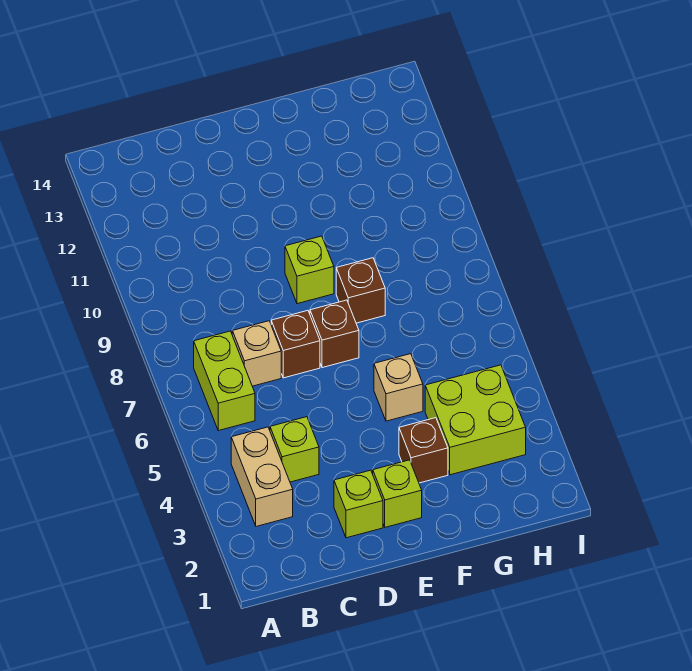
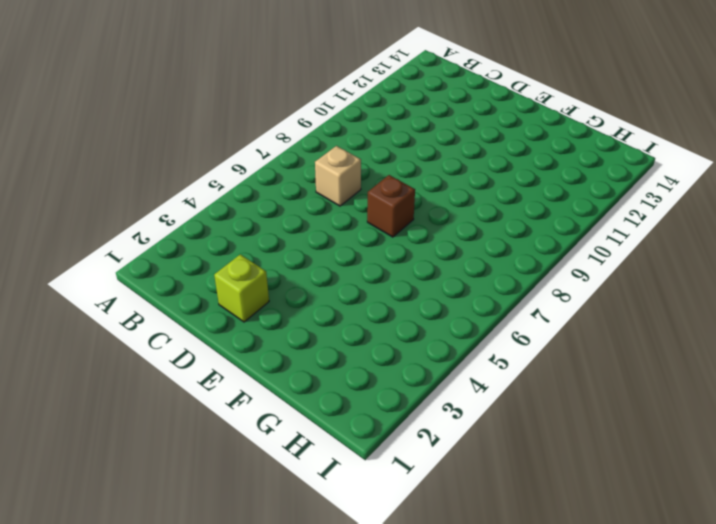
none -> tan brick B3:B4 level 1
none -> lime brick B6:B7 level 1
none -> lime brick C4 level 1

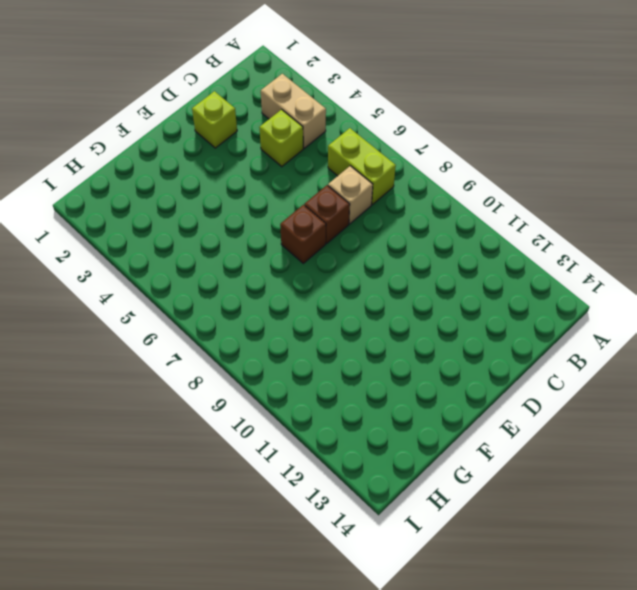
none -> lime brick E2 level 1
none -> lime brick E9 level 1
none -> brown brick F3 level 1

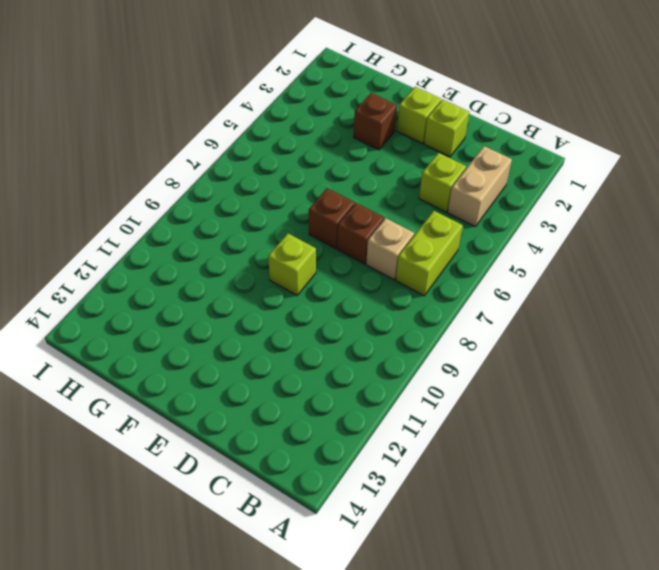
none -> tan brick F5 level 1
none -> brown brick F8 level 1
none -> lime brick G3:H4 level 1

